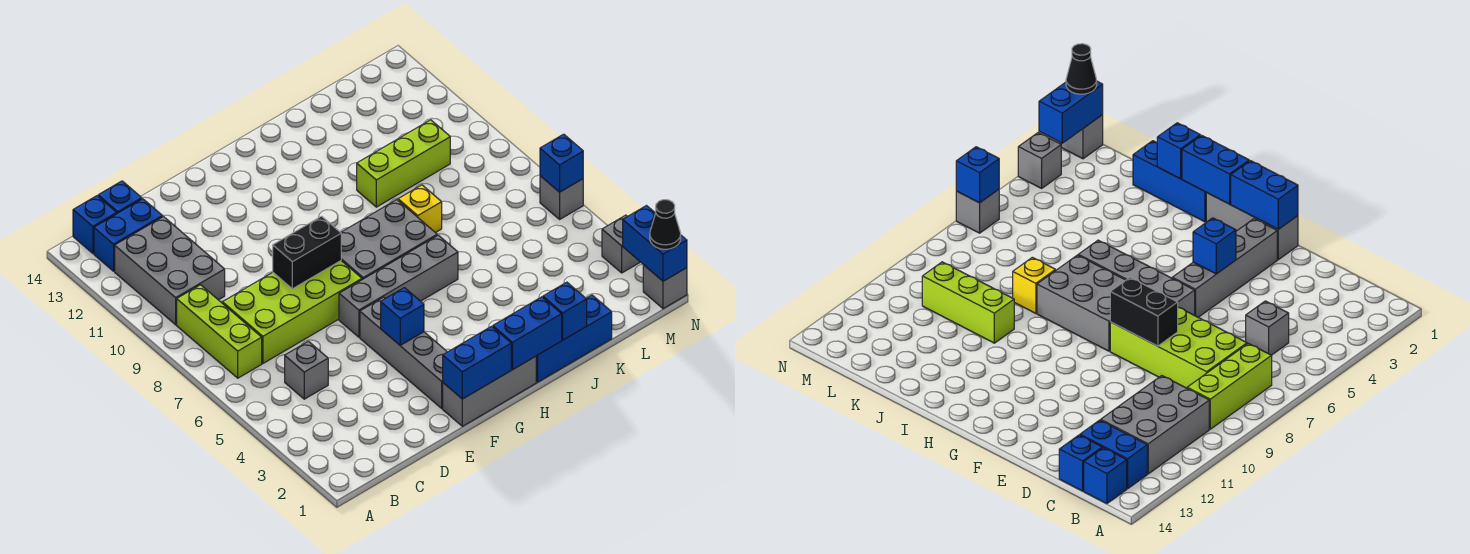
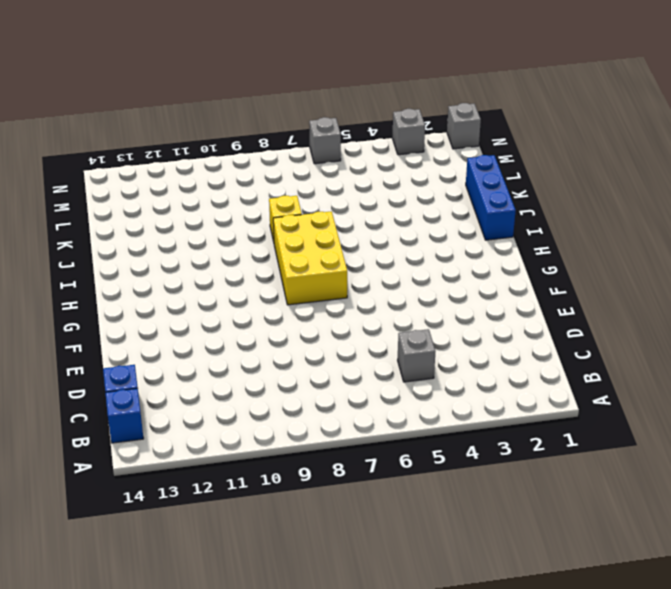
yellow brick G7:I8 level 1 -> grey brick G7:I8 level 1
none -> lime brick B7:B9 level 1
none -> grey brick B10:C12 level 1
none -> blue brick B13:C13 level 1

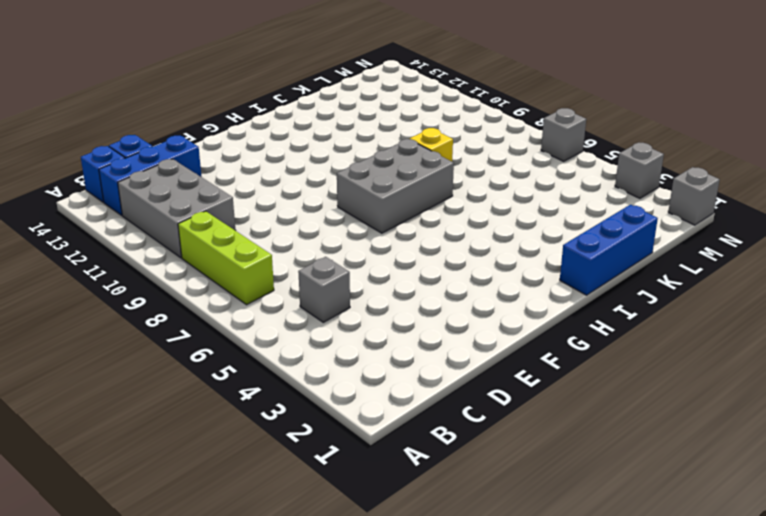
blue brick B13:D13 level 1 -> blue brick B13:C13 level 1
none -> lime brick C7:F8 level 1
none -> grey brick F1:H1 level 1
none -> grey brick F2:F5 level 1

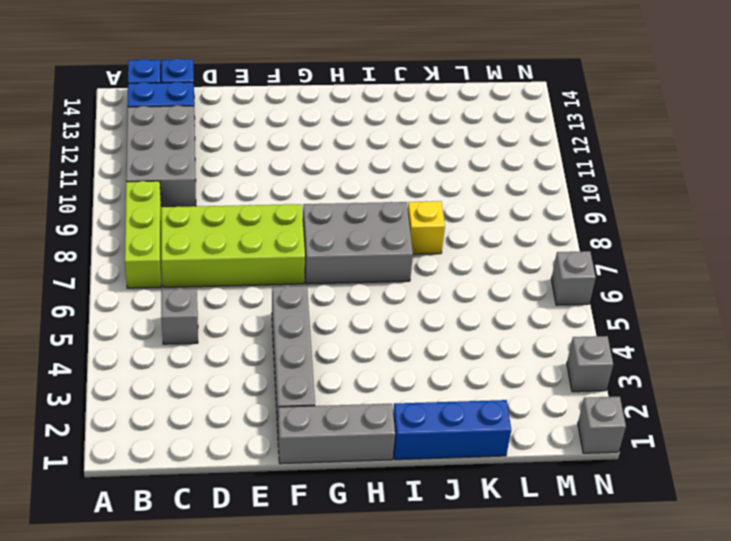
none -> grey brick F6:I6 level 1
none -> lime brick J10:L10 level 1
none -> black brick E8:F8 level 2

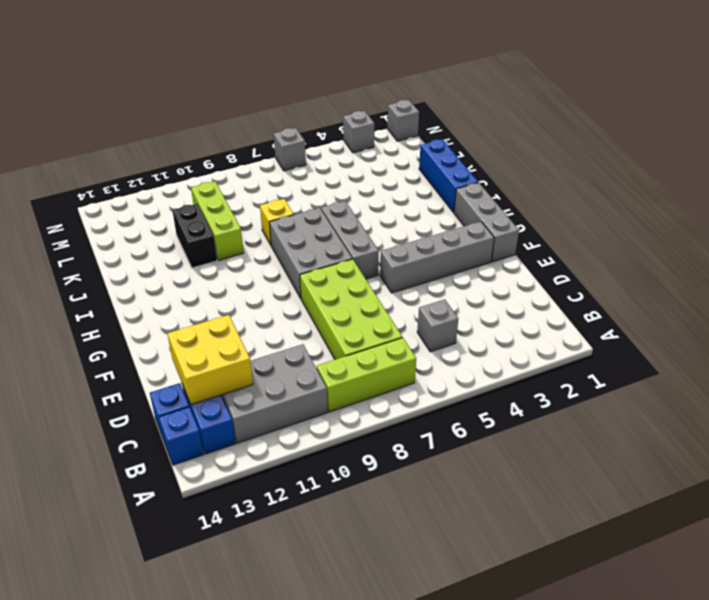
yellow brick C12:D13 level 2 -> none
grey brick G6:I6 level 1 -> grey brick F6:I6 level 1
black brick J11:K11 level 1 -> black brick E8:F8 level 2
none -> blue brick F1:G1 level 2
none -> blue brick F4 level 2
none -> blue brick H1:I1 level 2

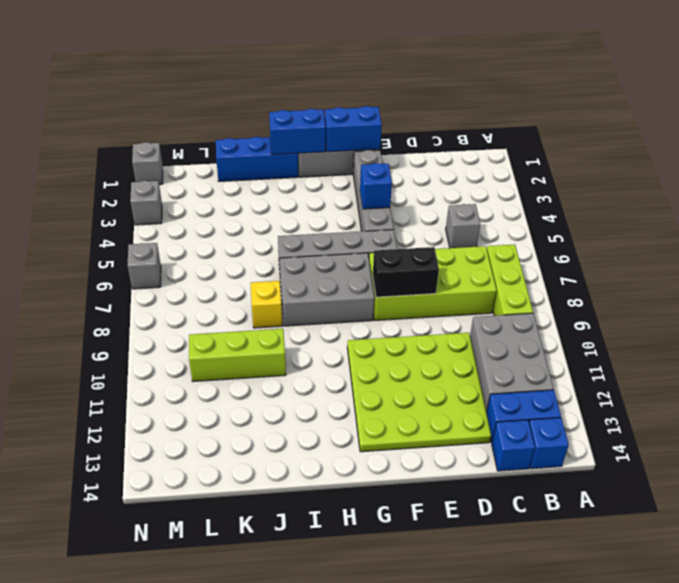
lime plate D10:G13 level 1 -> none
none -> blue brick J1 level 2
none -> blue brick N1:N2 level 2
none -> blue brick N6 level 2

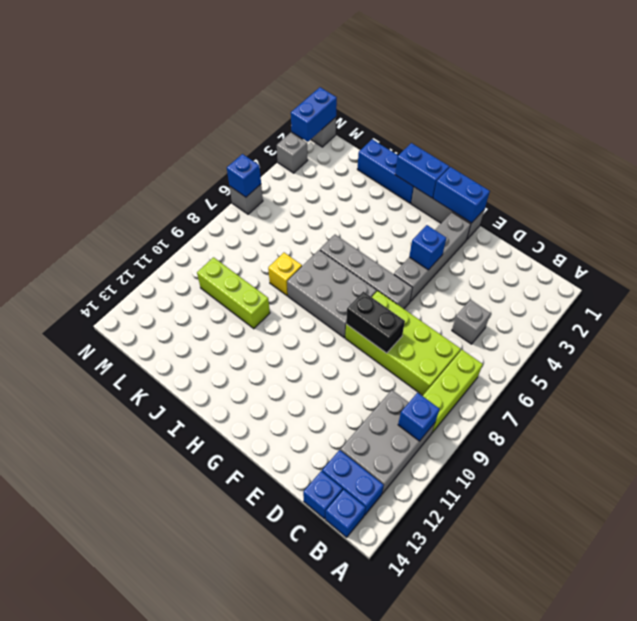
blue brick B10 level 2 -> blue brick J1 level 2
none -> black cone N1 level 3

